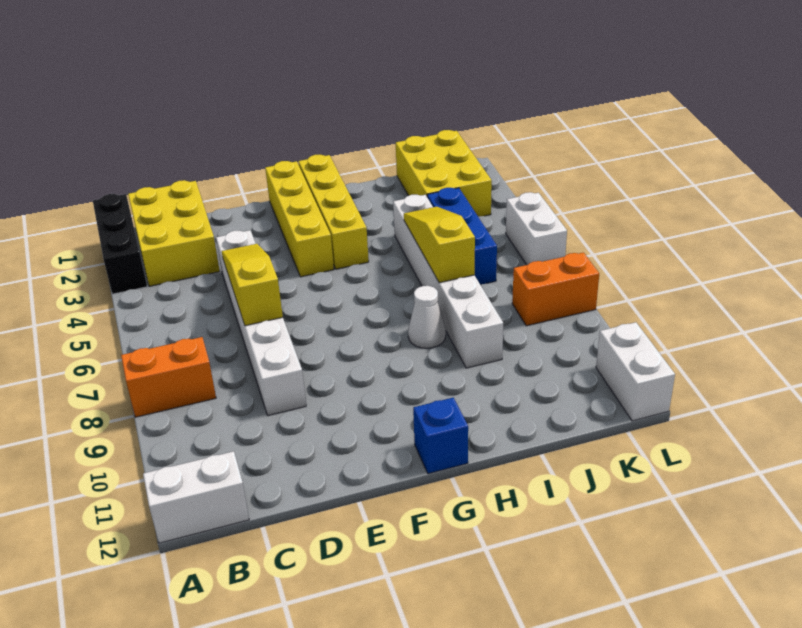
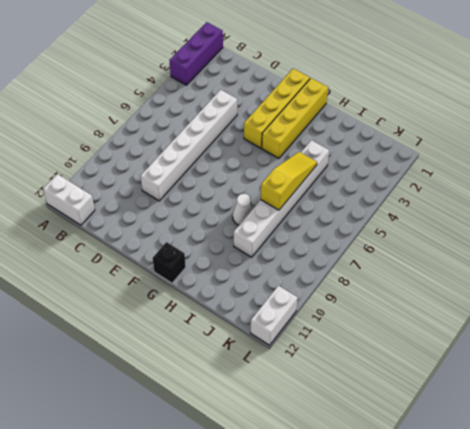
purple brick A1:A3 level 1 -> black brick A1:A3 level 1
black brick G12 level 1 -> blue brick G12 level 1
none -> orange brick A8:B8 level 1
none -> yellow brick B1:C3 level 1
none -> yellow brick J1:K3 level 1

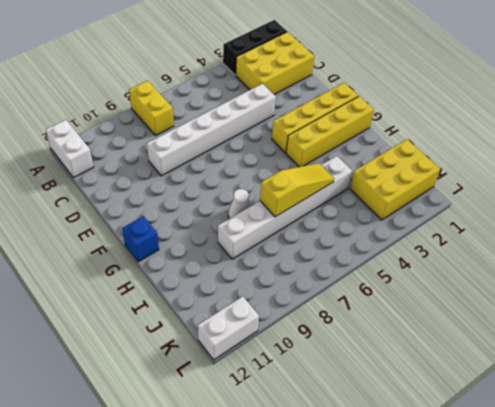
yellow brick A8:B8 level 1 -> orange brick A8:B8 level 1
none -> blue brick J4:J6 level 1
none -> orange brick K8:L8 level 1
none -> white brick L5:L6 level 1

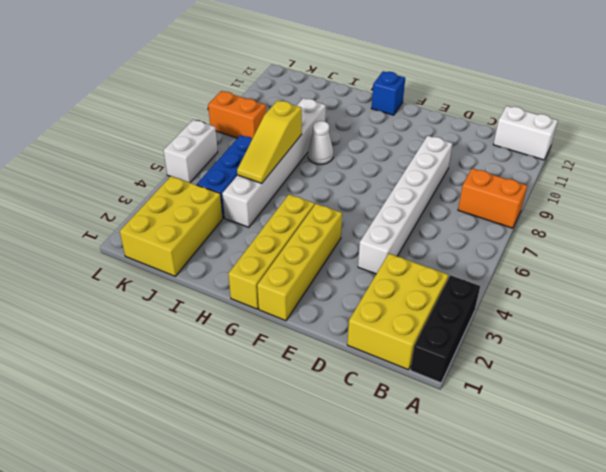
none -> white brick L11:L12 level 1
none -> yellow slope D5:D7 level 2 top 7

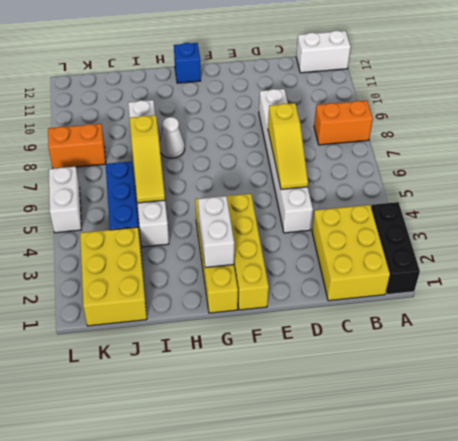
white brick G2:G3 level 2 -> white brick L11:L12 level 1

